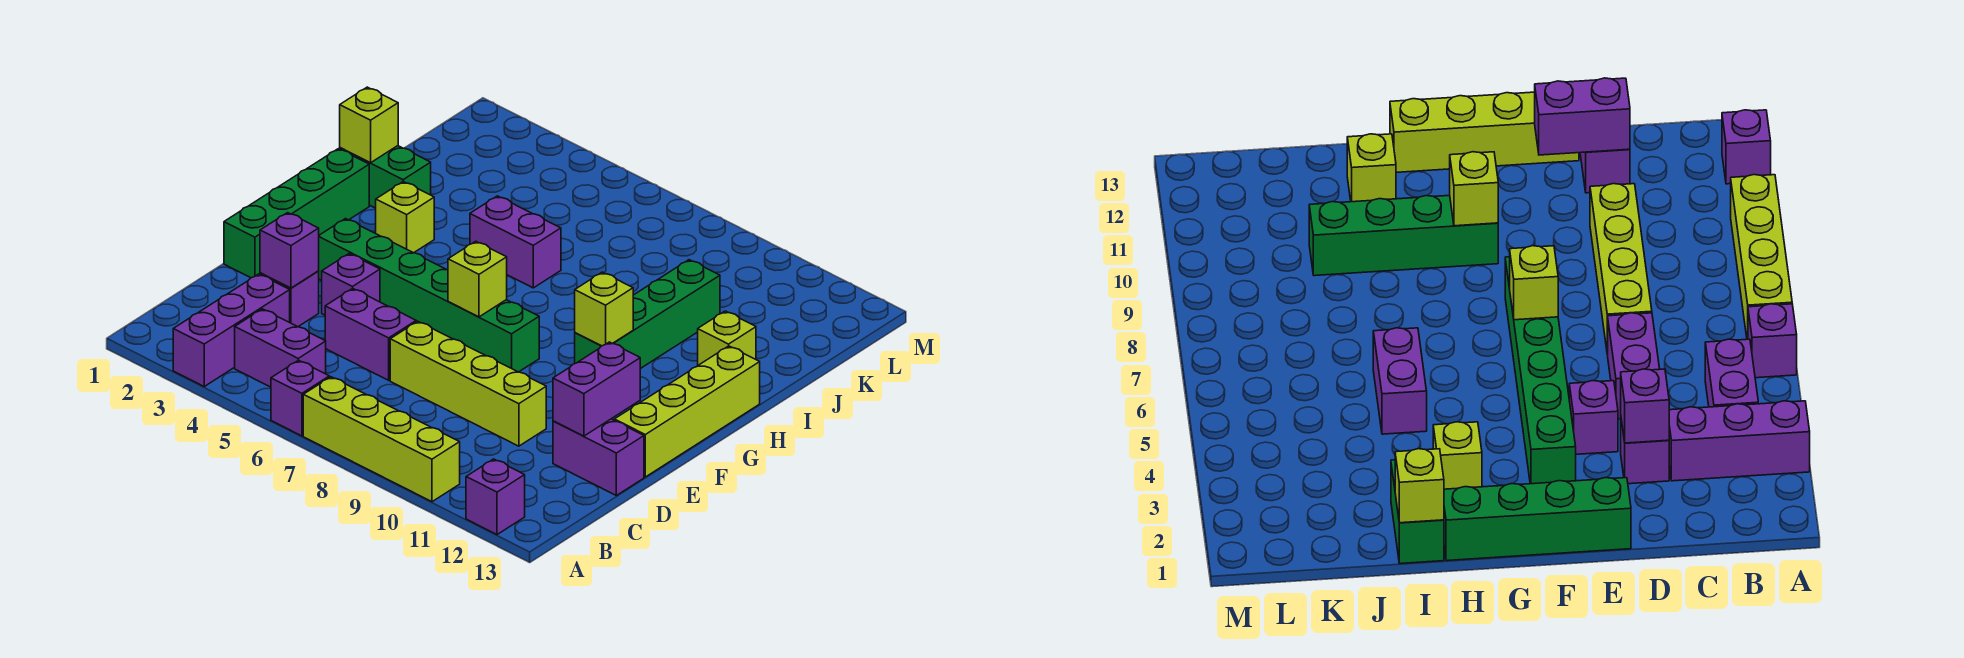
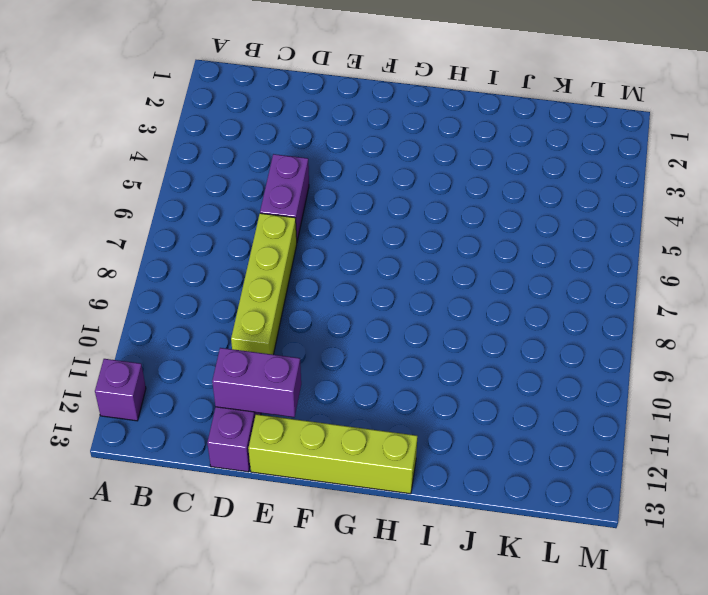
none -> purple brick A3:C3 level 1
none -> purple brick A6 level 1
none -> lime brick A7:A10 level 1

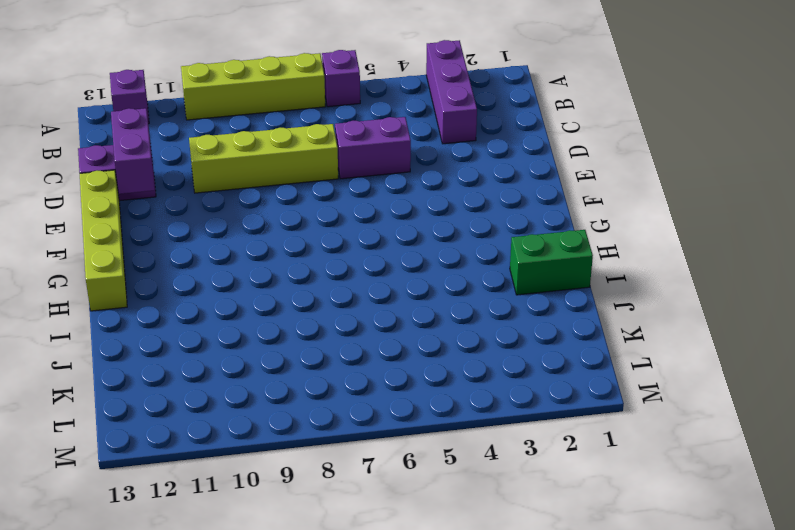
none -> purple brick B4:B5 level 1
none -> purple brick D3 level 1
none -> green brick E1:H1 level 1

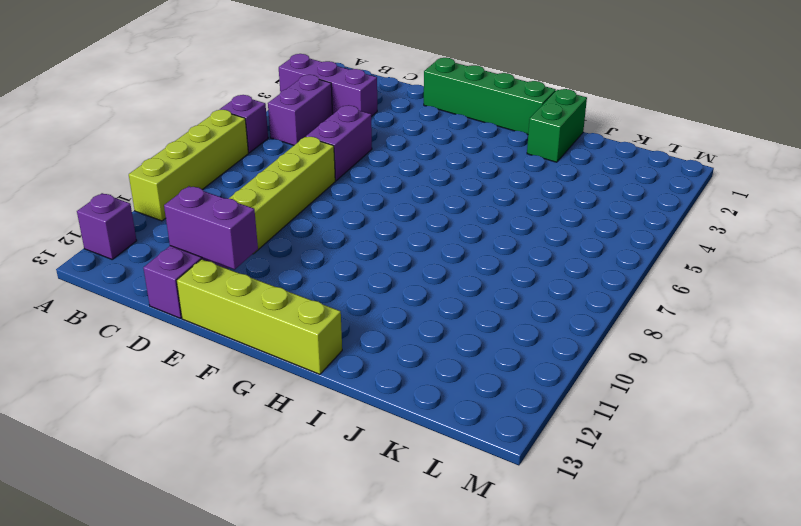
none -> purple brick D3 level 1
none -> purple brick E4 level 1
none -> green brick F3:F8 level 1

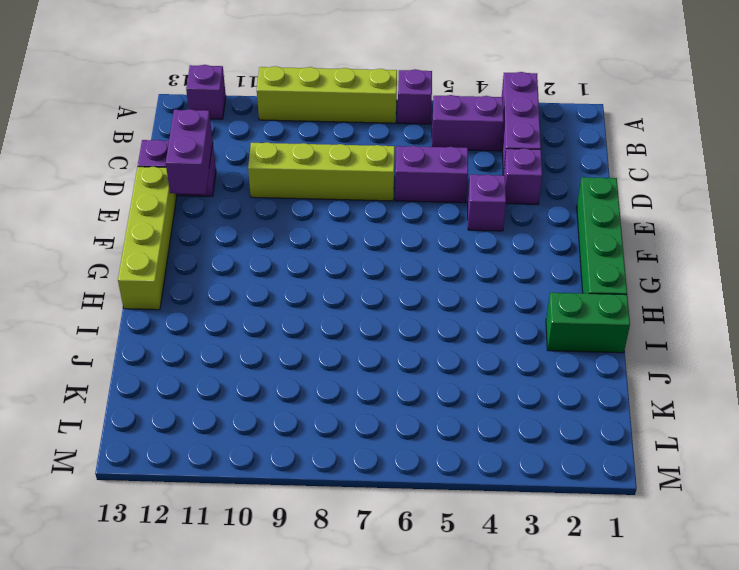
none -> green brick F3:F8 level 1
none -> green brick G10:J10 level 1
none -> lime brick H3 level 1

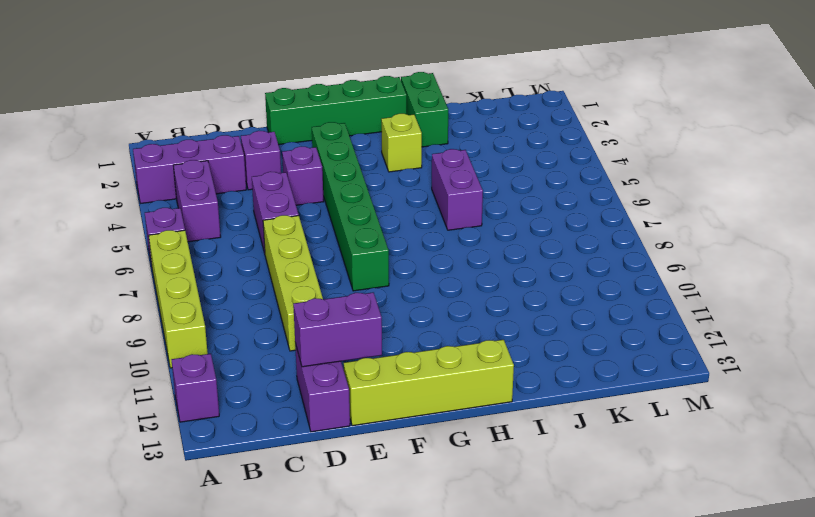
none -> green brick G10:J10 level 1
none -> lime brick I12 level 1
none -> purple brick D3 level 2

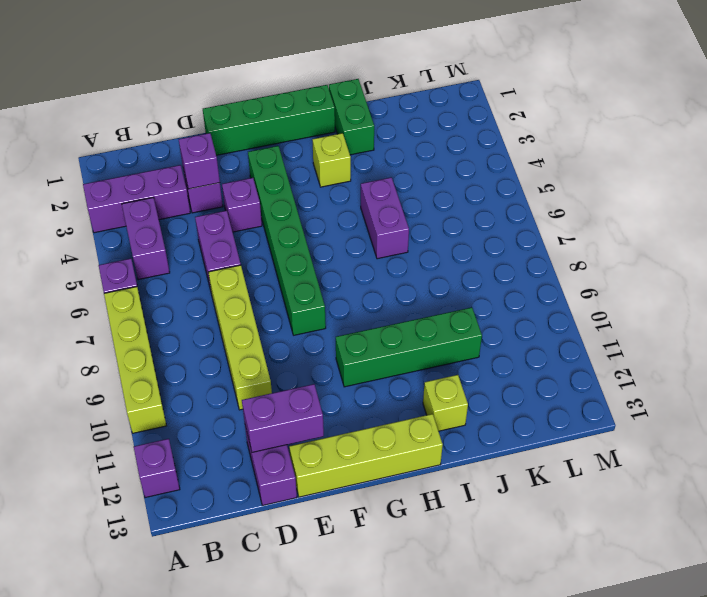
none -> lime brick F7 level 2
none -> lime brick G10 level 2
none -> lime brick I1 level 2

